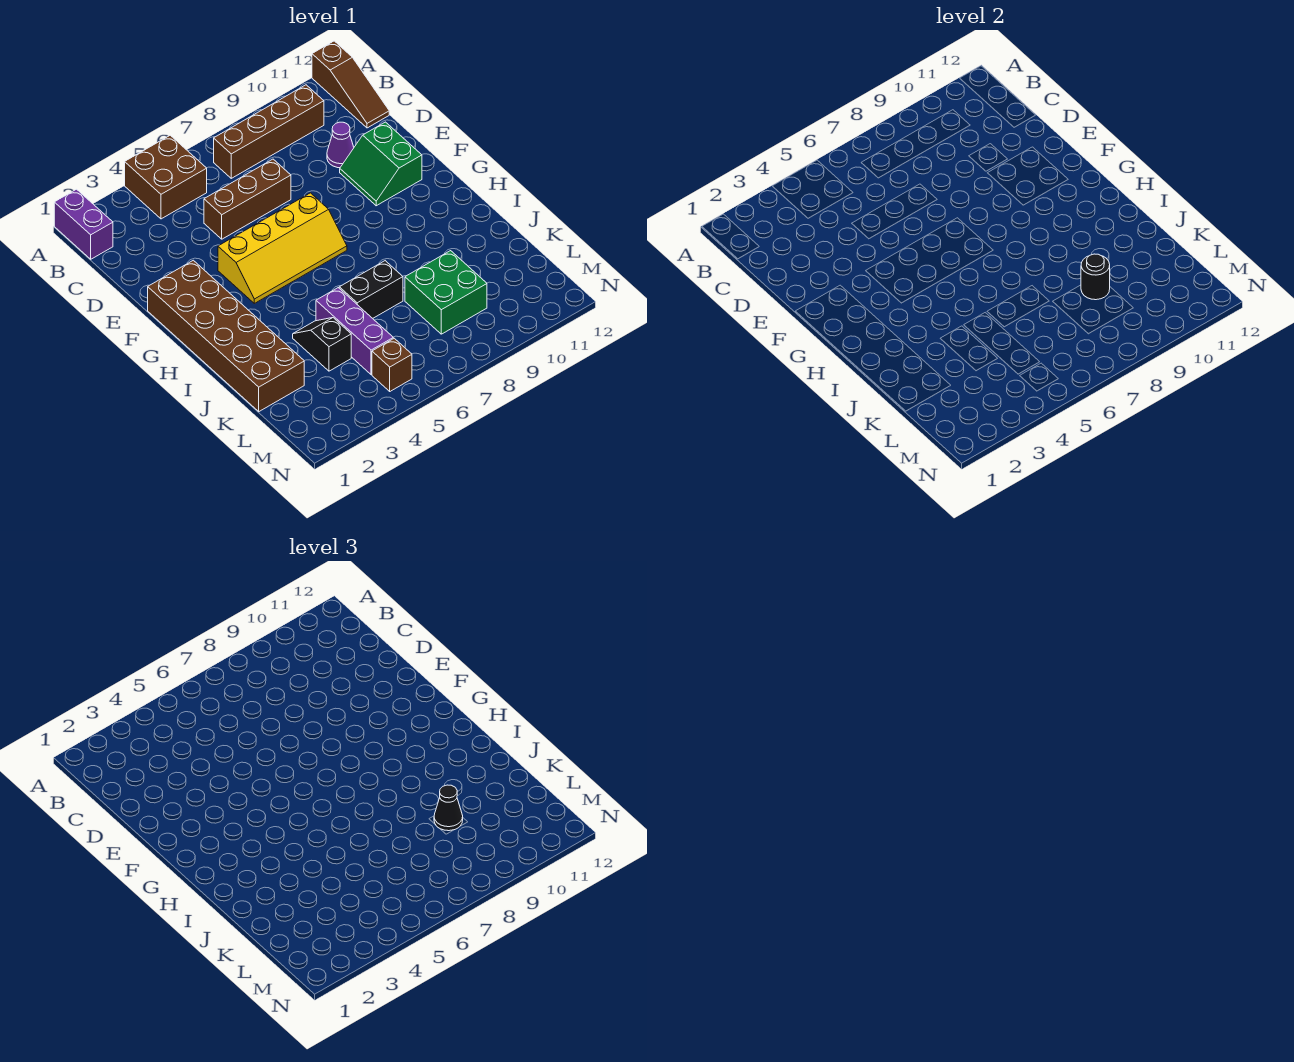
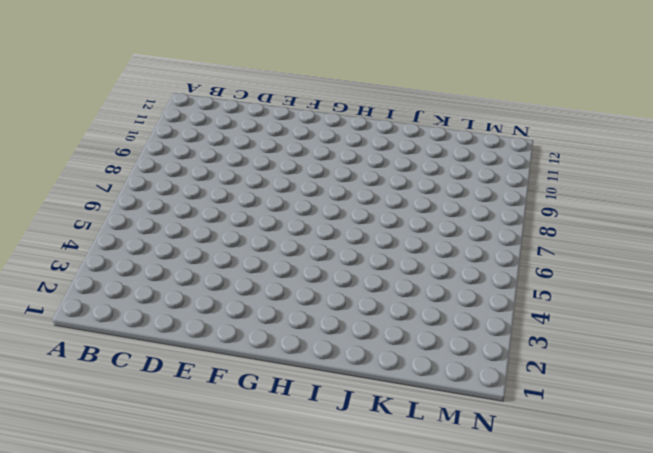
none -> purple brick A1:B1 level 1
none -> brown brick A4:B5 level 1
none -> brown slope A12:C12 level 1 top A

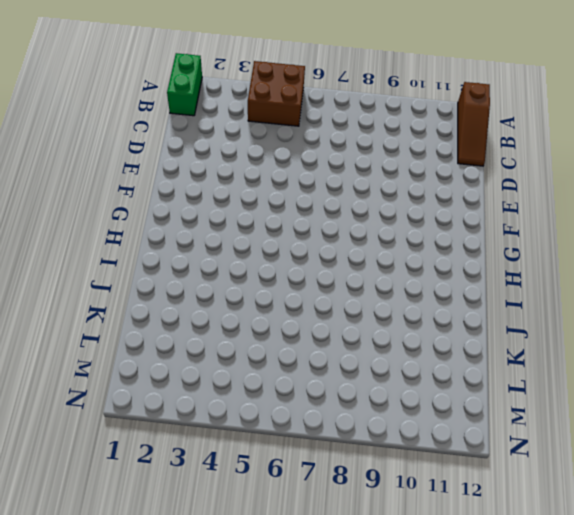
green brick A1:B1 level 1 -> purple brick A1:B1 level 1
none -> brown brick B7:B10 level 1
none -> brown brick D5:D7 level 1
none -> purple cone D10 level 1

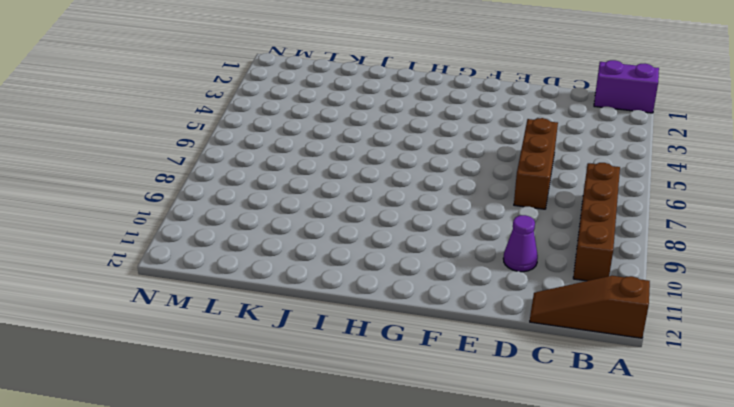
none -> brown brick A4:B5 level 1
none -> green slope E10:F11 level 1 top 11
none -> brown brick F1:K2 level 1

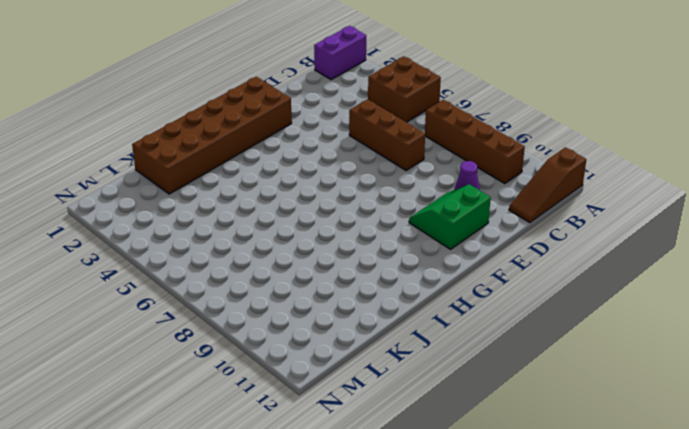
none -> yellow slope F4:G7 level 1 top F
none -> black slope J4:K4 level 1 top K
none -> purple brick J5:L5 level 1

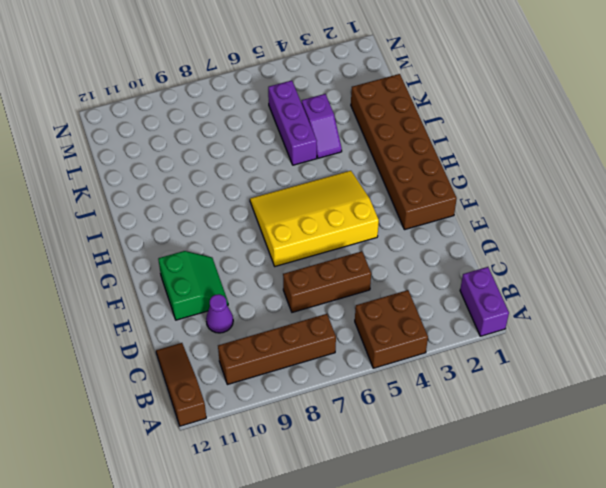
yellow slope F4:H7 level 1 top F -> yellow slope F4:G7 level 1 top F
purple slope J4:K4 level 1 top K -> black slope J4:K4 level 1 top K
none -> black brick J6:J7 level 1
none -> green brick K8:L9 level 1
none -> brown brick M5 level 1

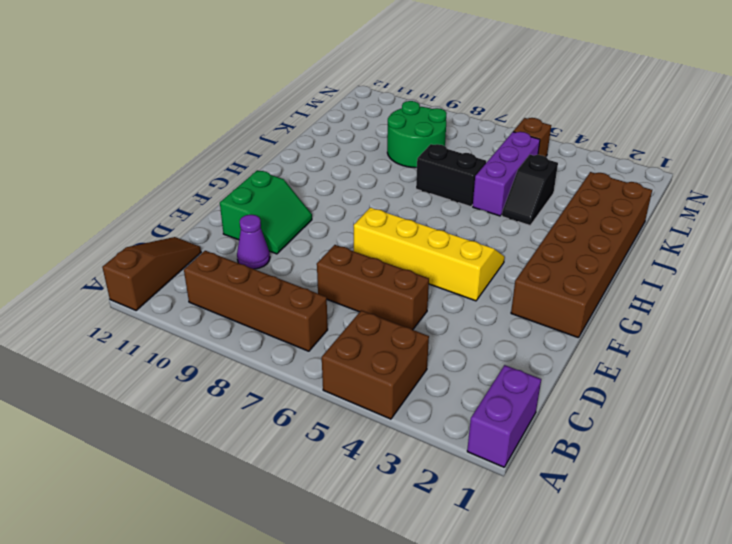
green round brick K8:L9 level 1 -> green brick K8:L9 level 1
none -> black round brick K9 level 2
none -> black cone K9 level 3

